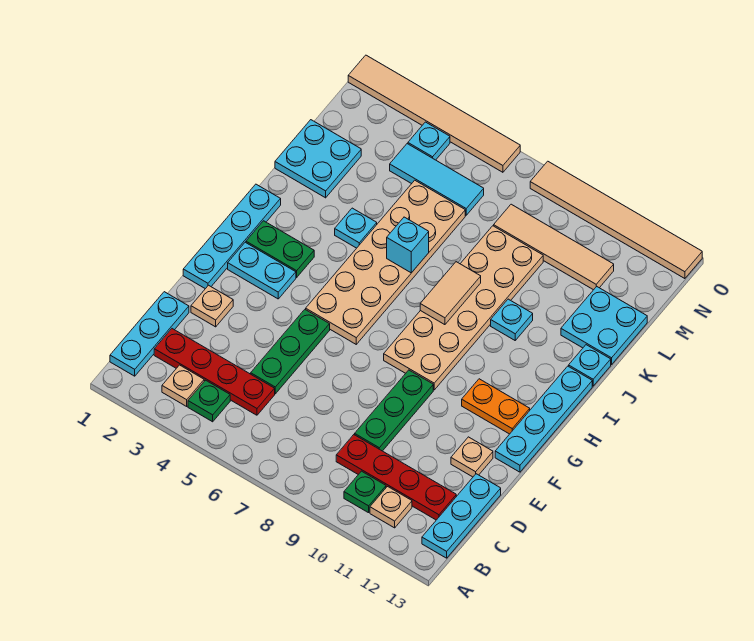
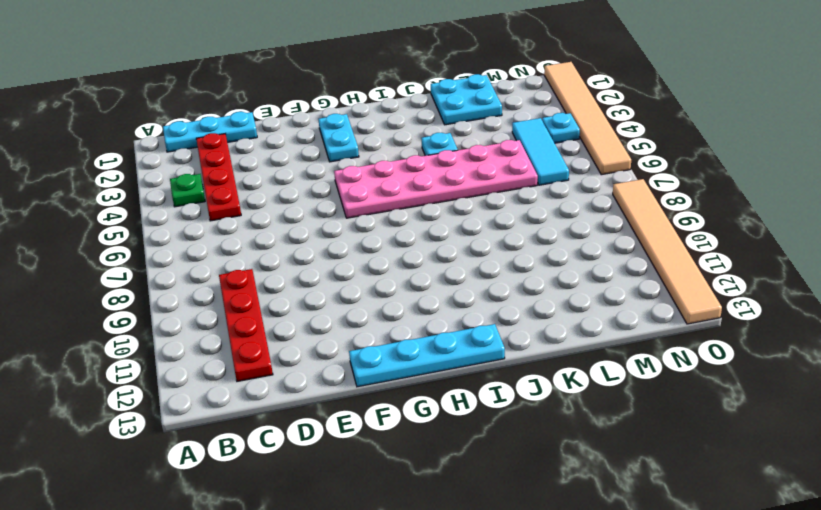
pink plate G5:L6 level 1 -> tan plate G5:L6 level 1
none -> tan plate B3 level 1
none -> green plate B10 level 1
none -> tan plate B11 level 1
none -> cyan plate B13:D13 level 1

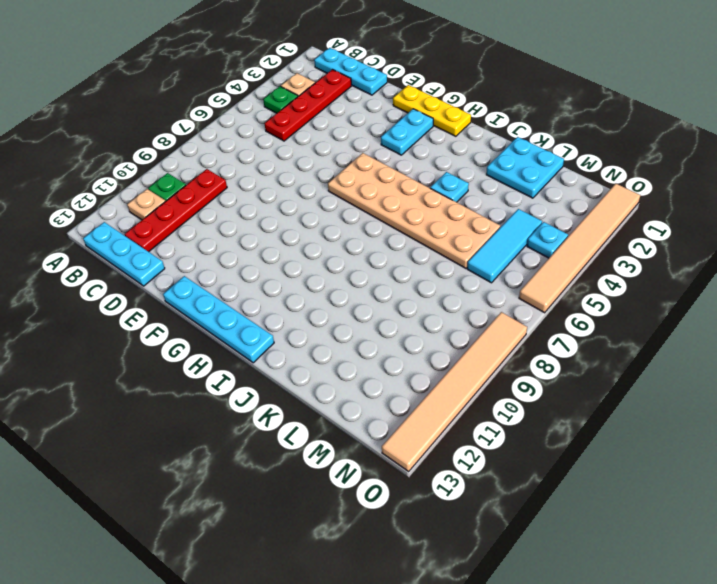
yellow plate F1:H1 level 1 -> cyan plate F1:I1 level 1
none -> green plate D5:F5 level 1
none -> green plate D9:F9 level 1
none -> tan plate E2 level 1
none -> tan plate E12 level 1

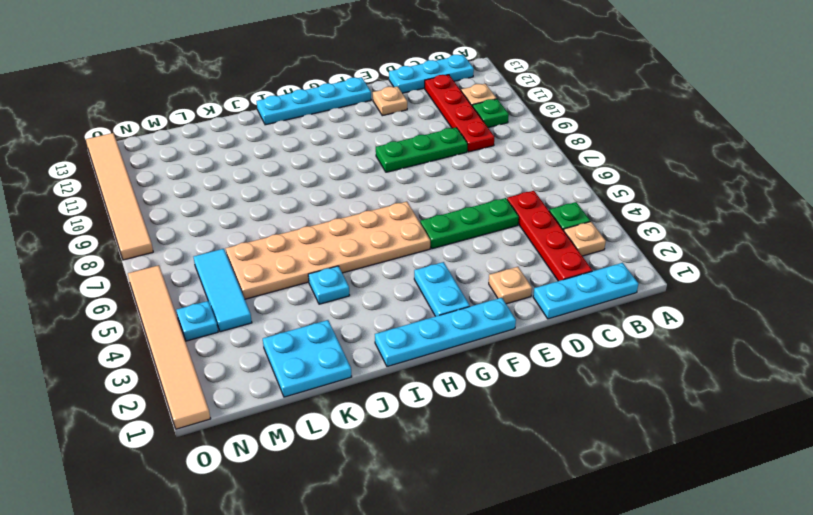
none -> tan plate G8:L9 level 1
none -> orange plate G11:G12 level 1
none -> green plate H2:H3 level 1
none -> cyan plate J10 level 1

